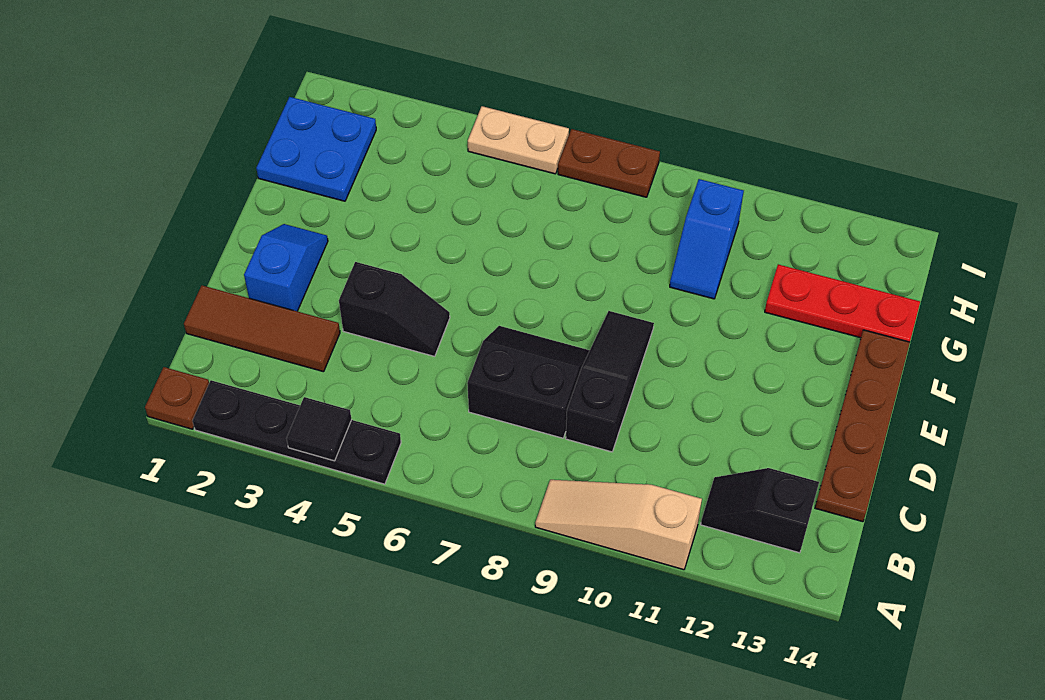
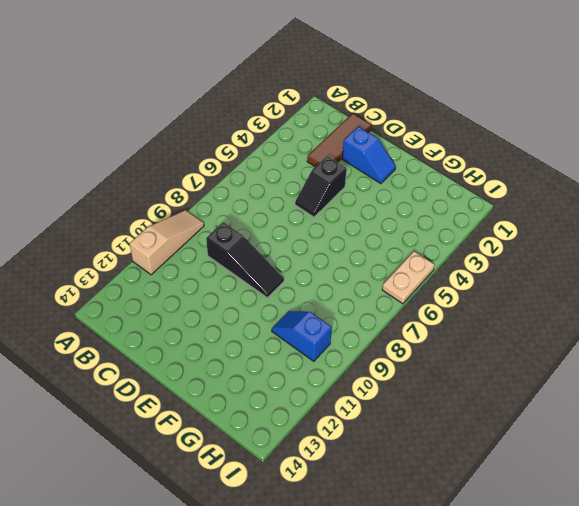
none -> brown plate A1 level 1
none -> black plate A2:A5 level 1
none -> black slope B12:B13 level 1 top 13

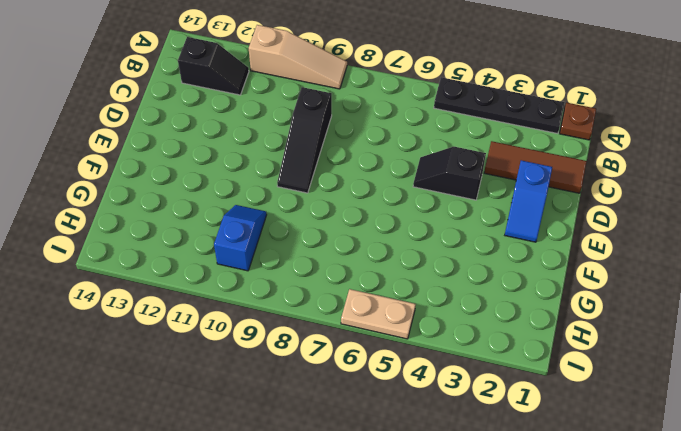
none -> black slope C7:D8 level 1 top C
none -> brown plate C14:F14 level 1
none -> blue plate G1:H2 level 1

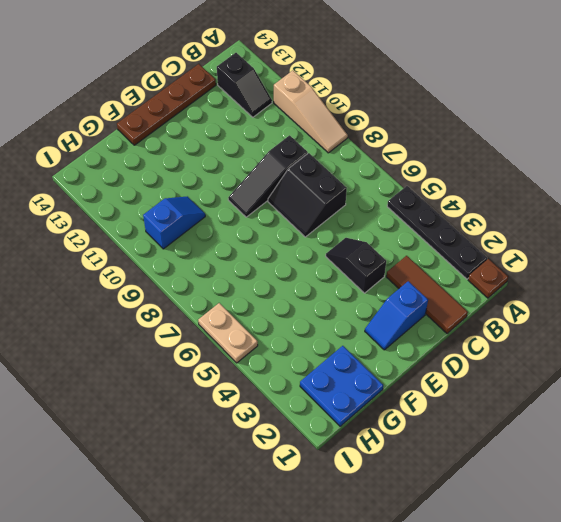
none -> red plate G12:G14 level 1
none -> brown plate I7:I8 level 1
none -> black tile A4 level 2

